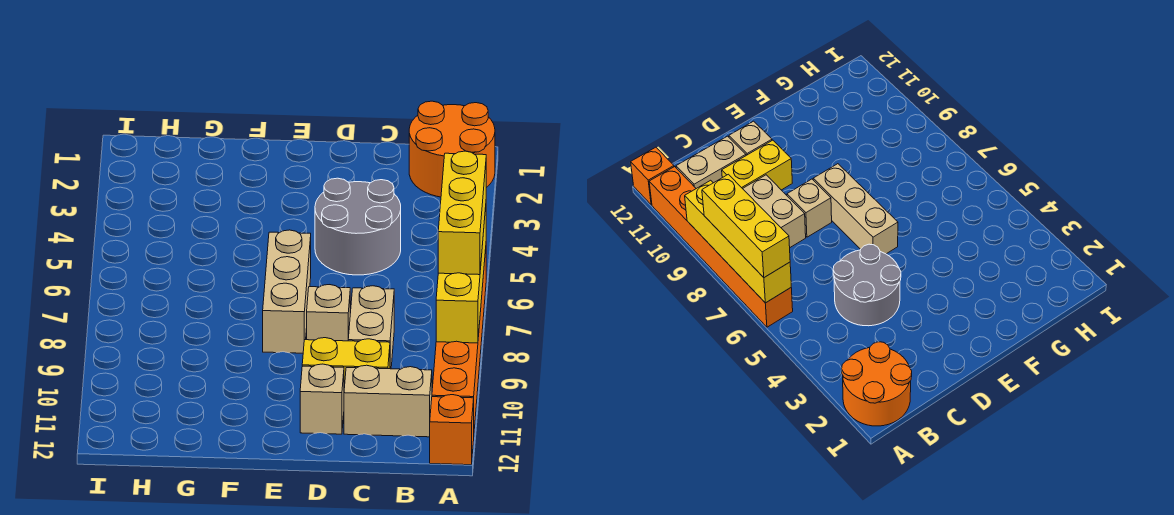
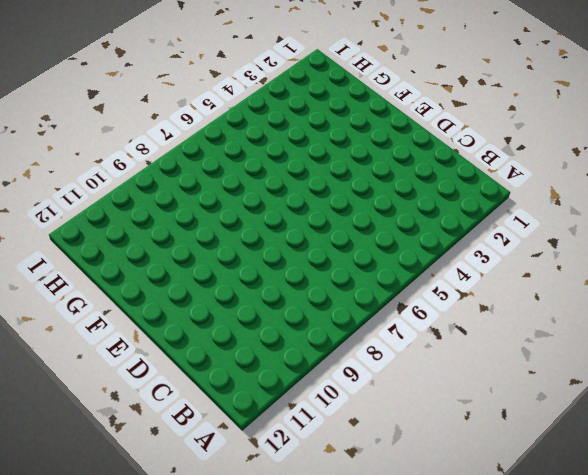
none -> orange round brick A1:B2 level 1
none -> orange brick A6:A11 level 1
none -> orange brick A12 level 1

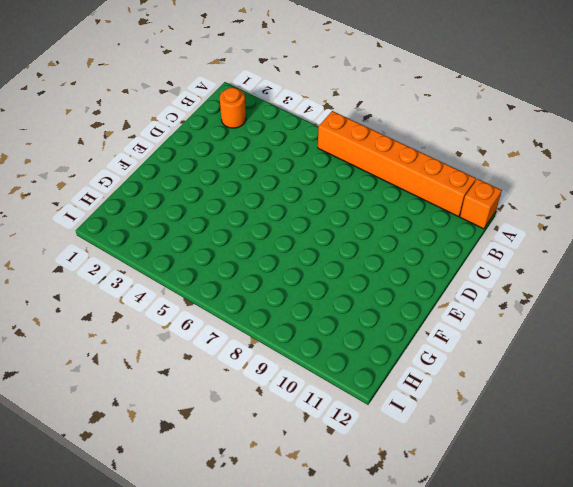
orange round brick B2 level 1 -> orange round brick A1:B2 level 1
none -> tan brick B11:C11 level 1
none -> grey round brick C4:D5 level 1
none -> tan brick C8:C9 level 1

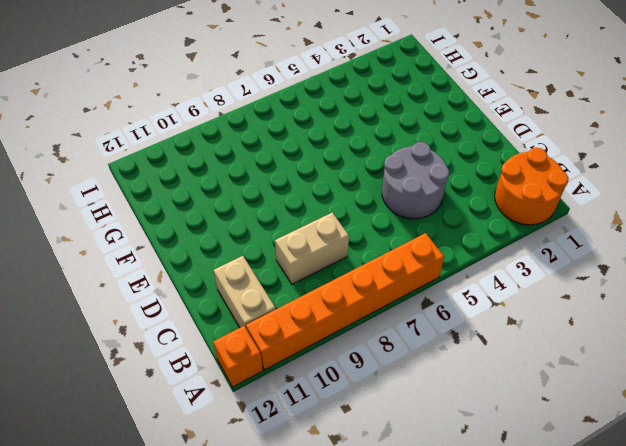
none -> yellow brick C10:D10 level 1
none -> tan brick D8 level 1
none -> tan brick D11 level 1

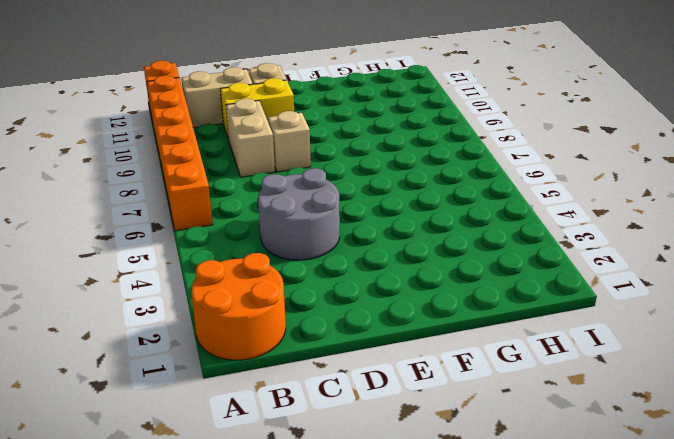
none -> tan brick E6:E8 level 1
none -> yellow brick A6:A9 level 2
none -> yellow brick A6:A8 level 3

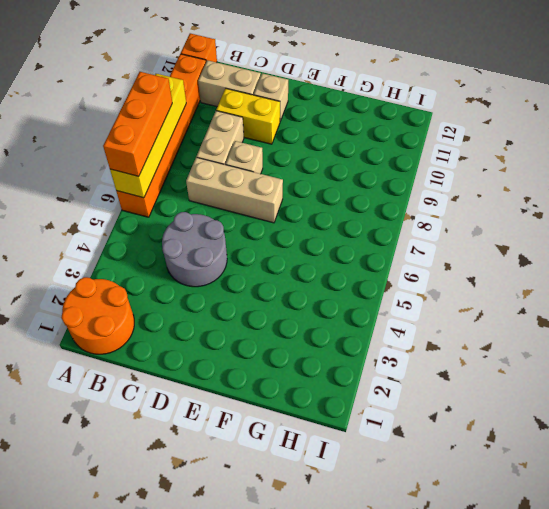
orange brick A6:A8 level 3 -> yellow brick A6:A8 level 3
tan brick C7:E7 level 1 -> tan brick E6:E8 level 1

